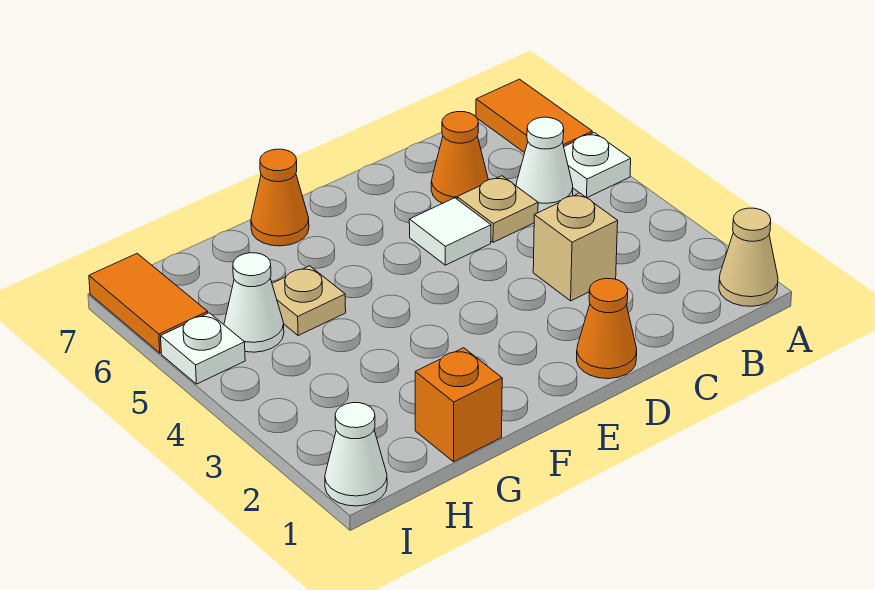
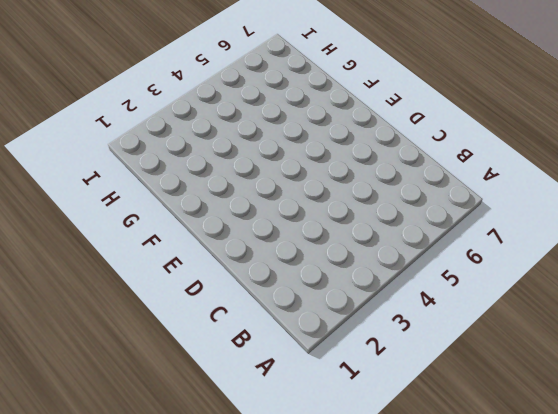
none -> tan cone A1 level 1
none -> white plate A5 level 1
none -> orange tile A6:A7 level 1

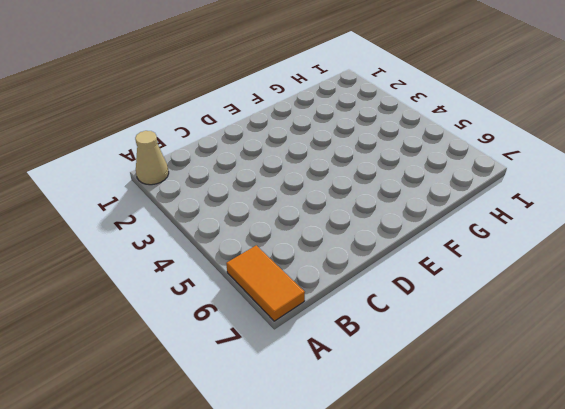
none -> white plate A5 level 1
none -> white cone B5 level 1
none -> tan brick C3 level 1

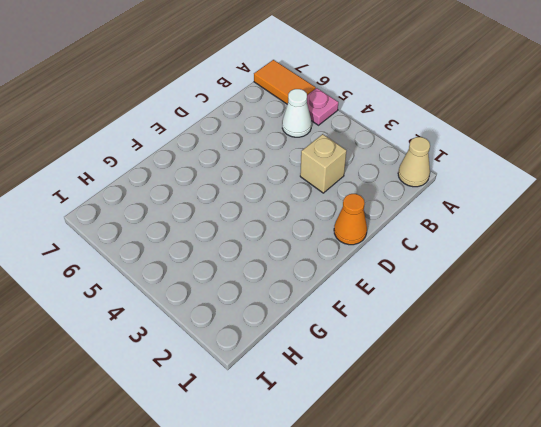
pink plate A5 level 1 -> white plate A5 level 1
none -> tan plate C5 level 1
none -> orange cone C6 level 1
none -> white tile D5 level 1

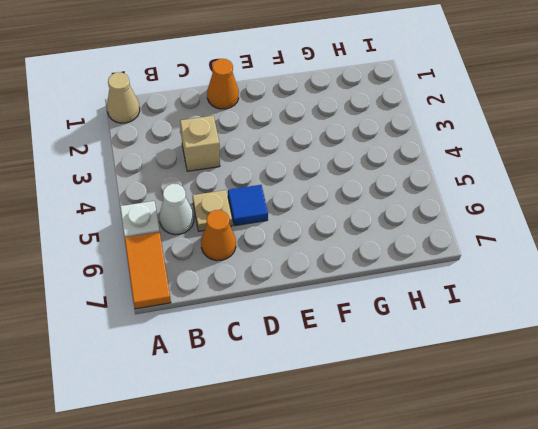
blue tile D5 level 1 -> white tile D5 level 1
none -> orange cone F7 level 1
none -> orange brick G1 level 1
none -> tan plate G5 level 1

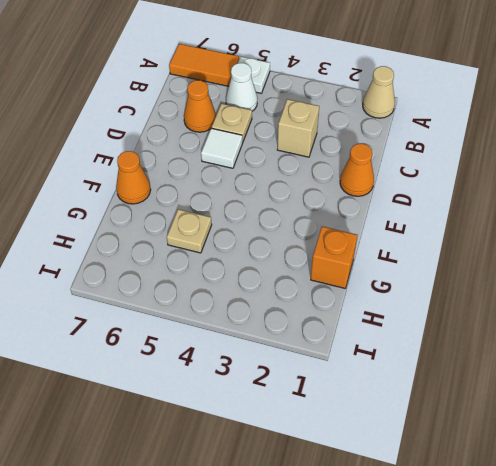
none -> white cone H5 level 1
none -> white cone I1 level 1
none -> white plate I5 level 1

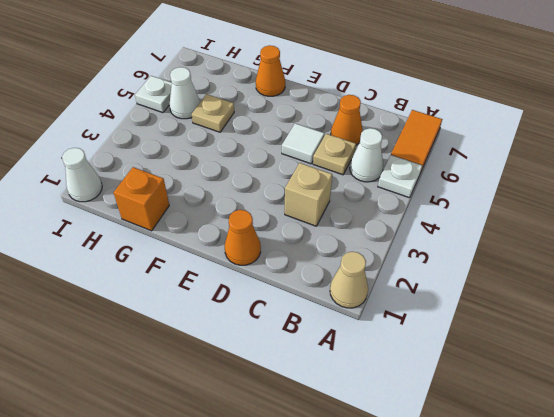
none -> orange tile I6:I7 level 1

